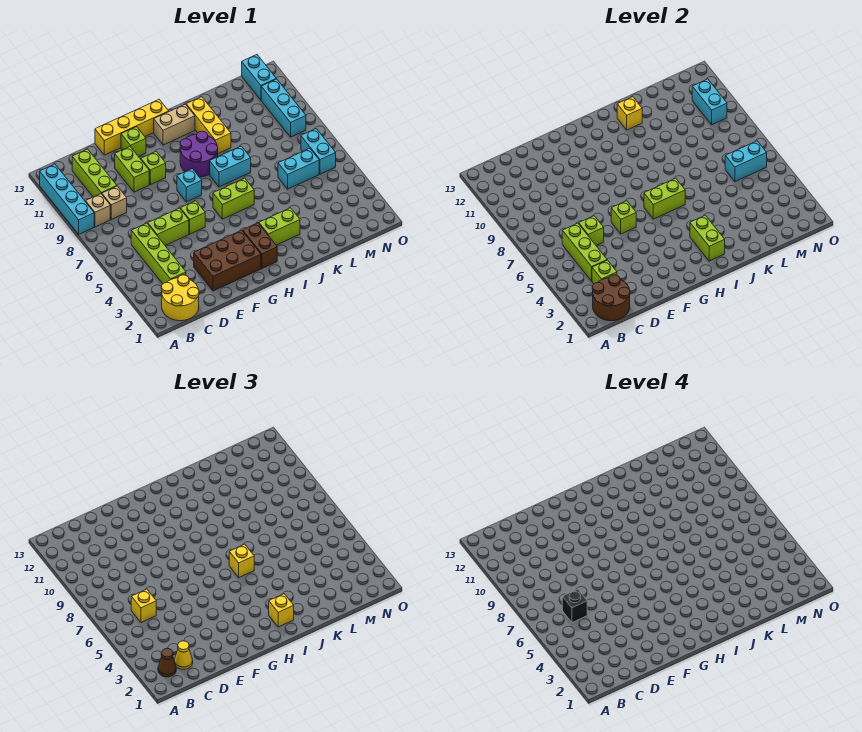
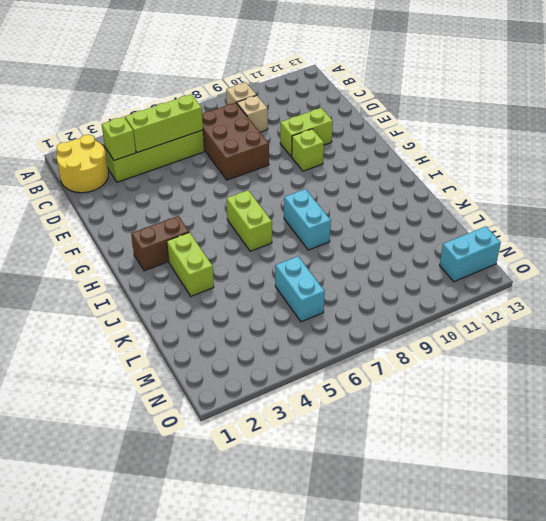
brown brick C7:E8 level 1 -> brown brick E2:G3 level 1
none -> cyan brick A9:A12 level 1
none -> lime brick C10:C12 level 1
none -> lime brick D6:E6 level 1
none -> yellow brick E13:H13 level 1

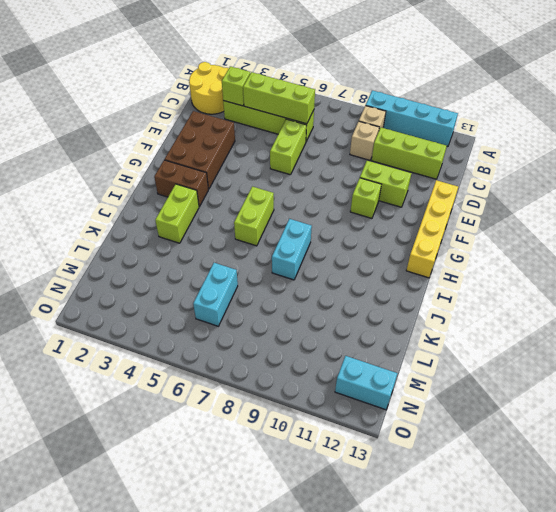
none -> lime brick F6 level 1
none -> lime brick F12 level 1
none -> cyan brick G8 level 1
none -> purple round brick H9:I10 level 1

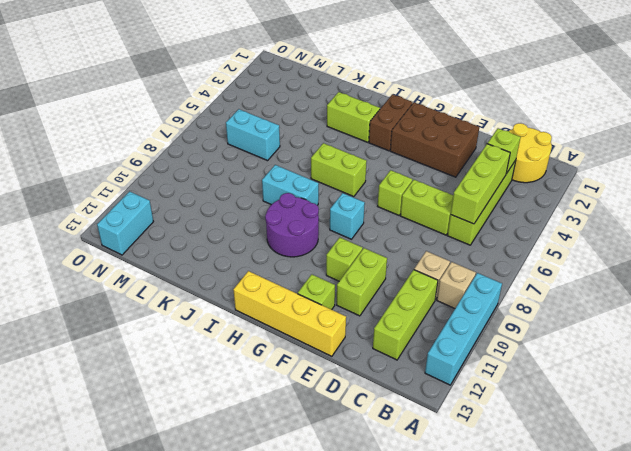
none -> tan brick H12:I12 level 1
none -> yellow brick J10:J12 level 1
none -> cyan brick N6:N7 level 1
none -> cyan brick N9:N11 level 1

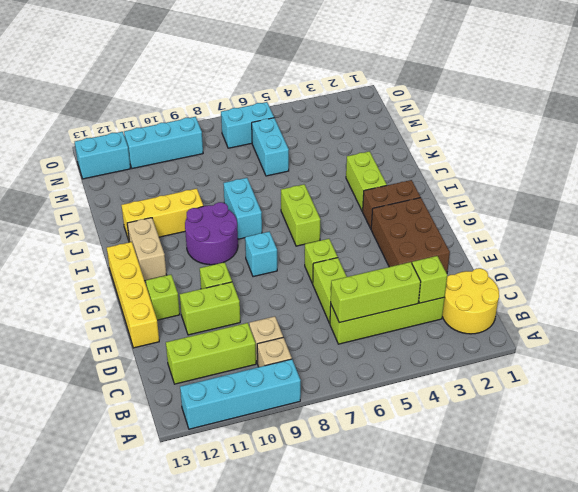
none -> brown round brick B1:C2 level 2
none -> lime brick D6 level 2
none -> lime brick F6 level 2
none -> lime brick H6:I6 level 2

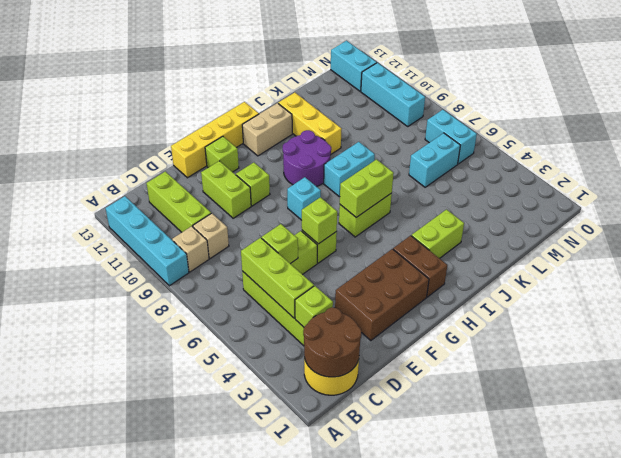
none -> lime brick I2:I3 level 2
none -> yellow brick J12 level 2
none -> cyan brick M6:N6 level 2
none -> cyan brick N10:N11 level 2

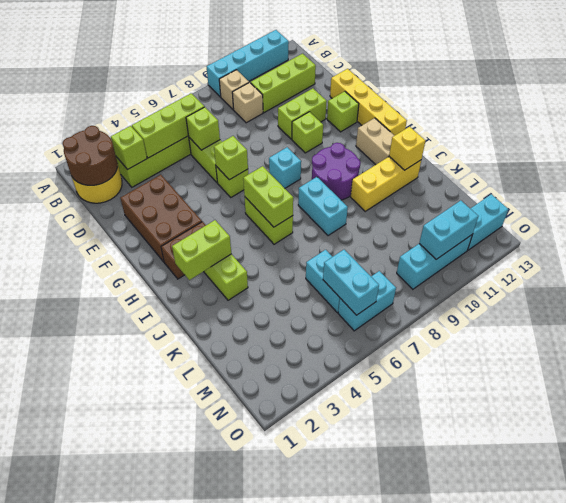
none -> brown cone B2 level 3
none -> yellow cone C2 level 3
none -> yellow brick C6 level 3
none -> yellow brick I2 level 3

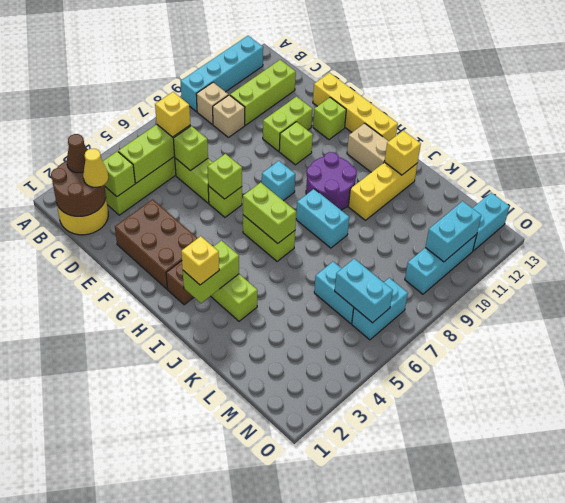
none -> yellow brick I6 level 3
none -> black brick C6 level 4

